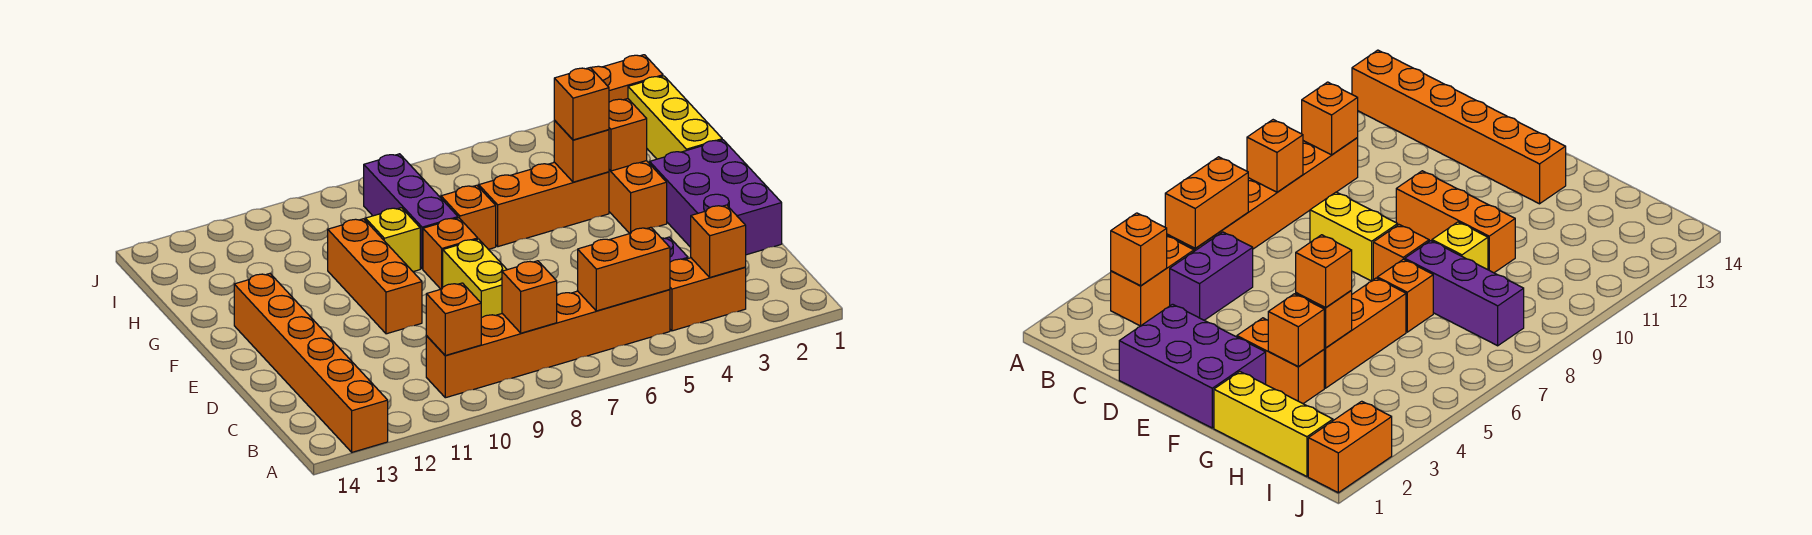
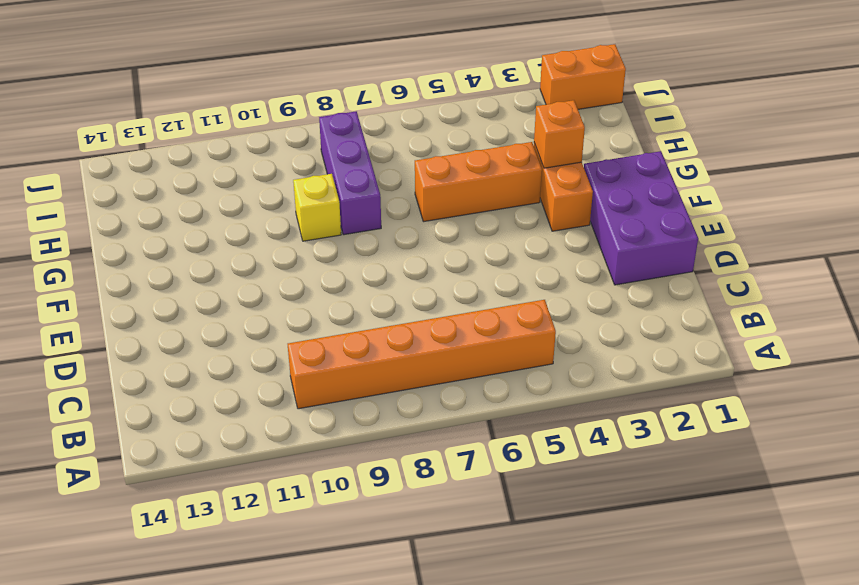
none -> orange brick A13:F13 level 1
none -> orange brick B3:B4 level 1
none -> purple brick C4:C5 level 1

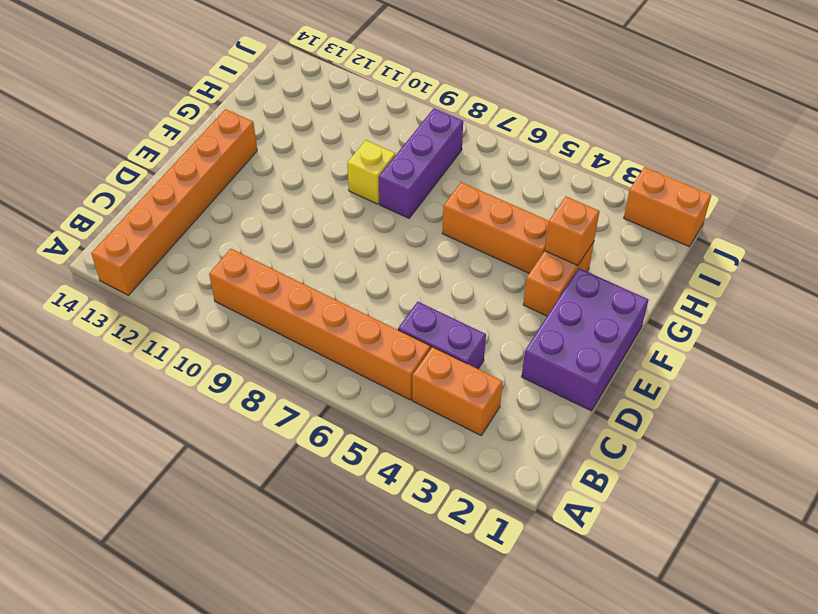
none -> yellow brick D8:E8 level 1
none -> orange brick E10:G10 level 1
none -> orange brick F8 level 1

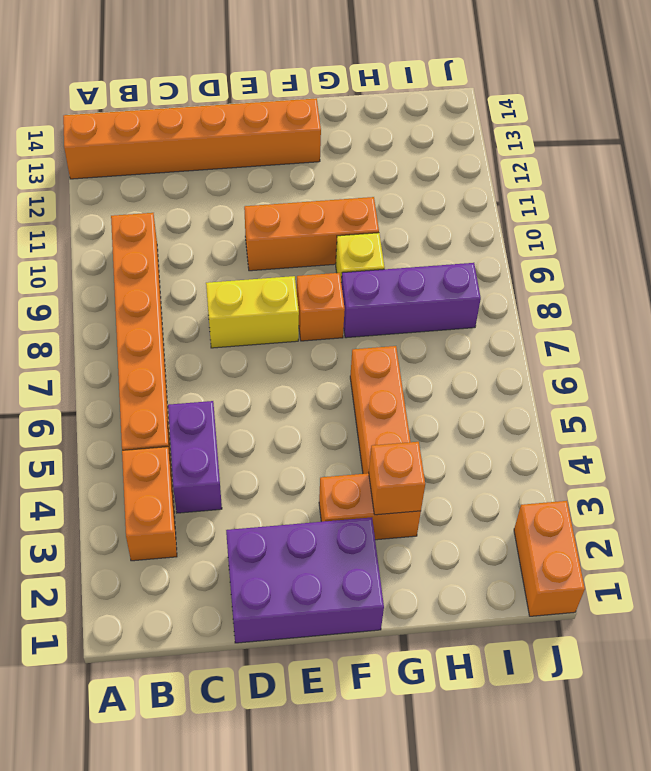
none -> yellow brick G1:I1 level 1
none -> orange brick G7 level 1
none -> orange brick B3 level 2

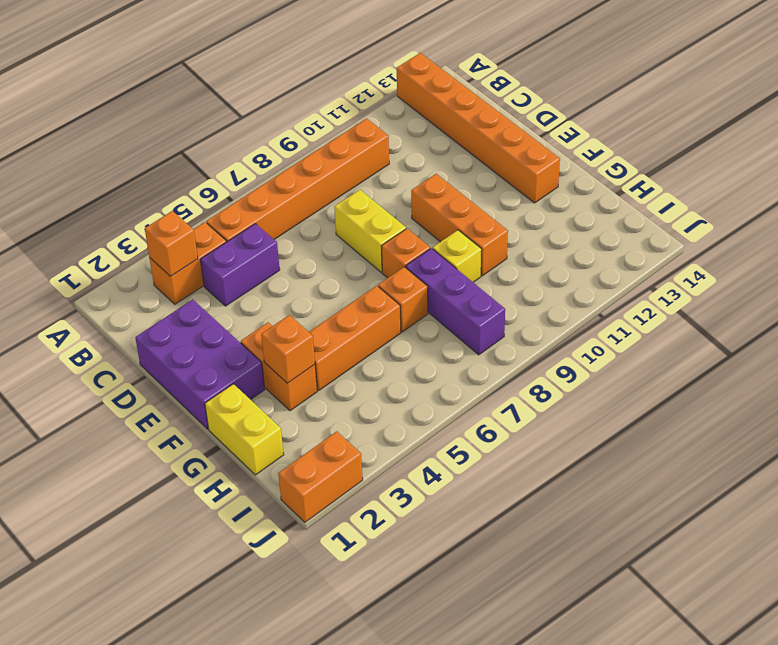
yellow brick G1:H1 level 1 -> yellow brick G1:I1 level 1
none -> orange brick B5:B6 level 2
none -> orange brick B8 level 2
none -> orange brick B10 level 2

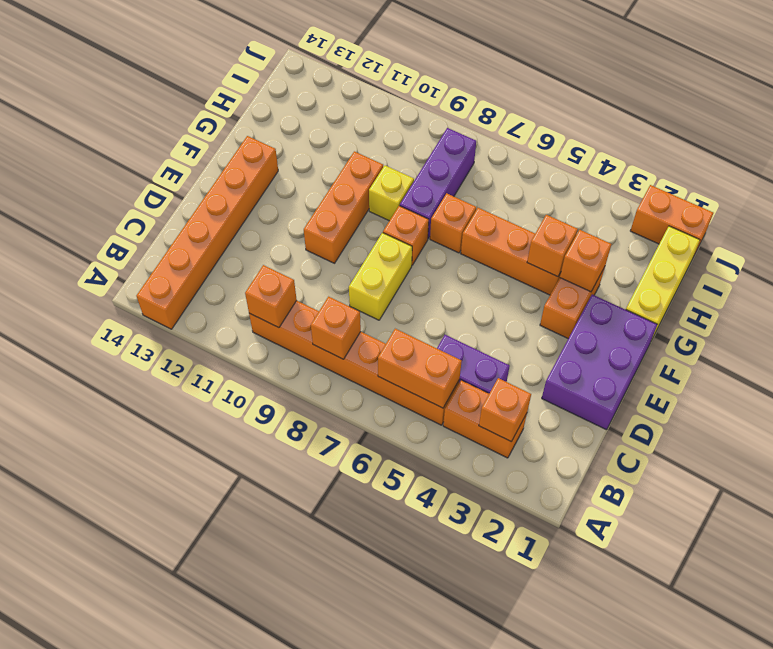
none -> orange brick G4 level 3

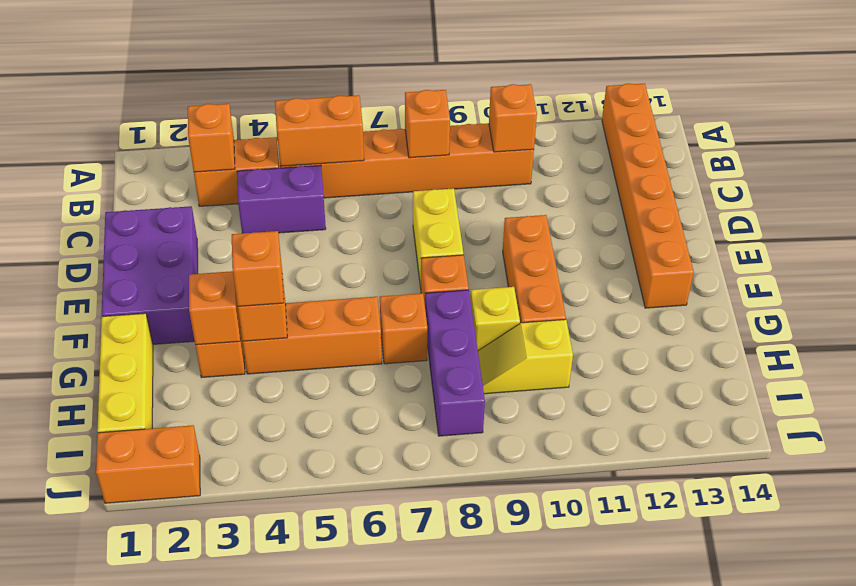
yellow slope H9:H10 level 1 top 10 -> none

